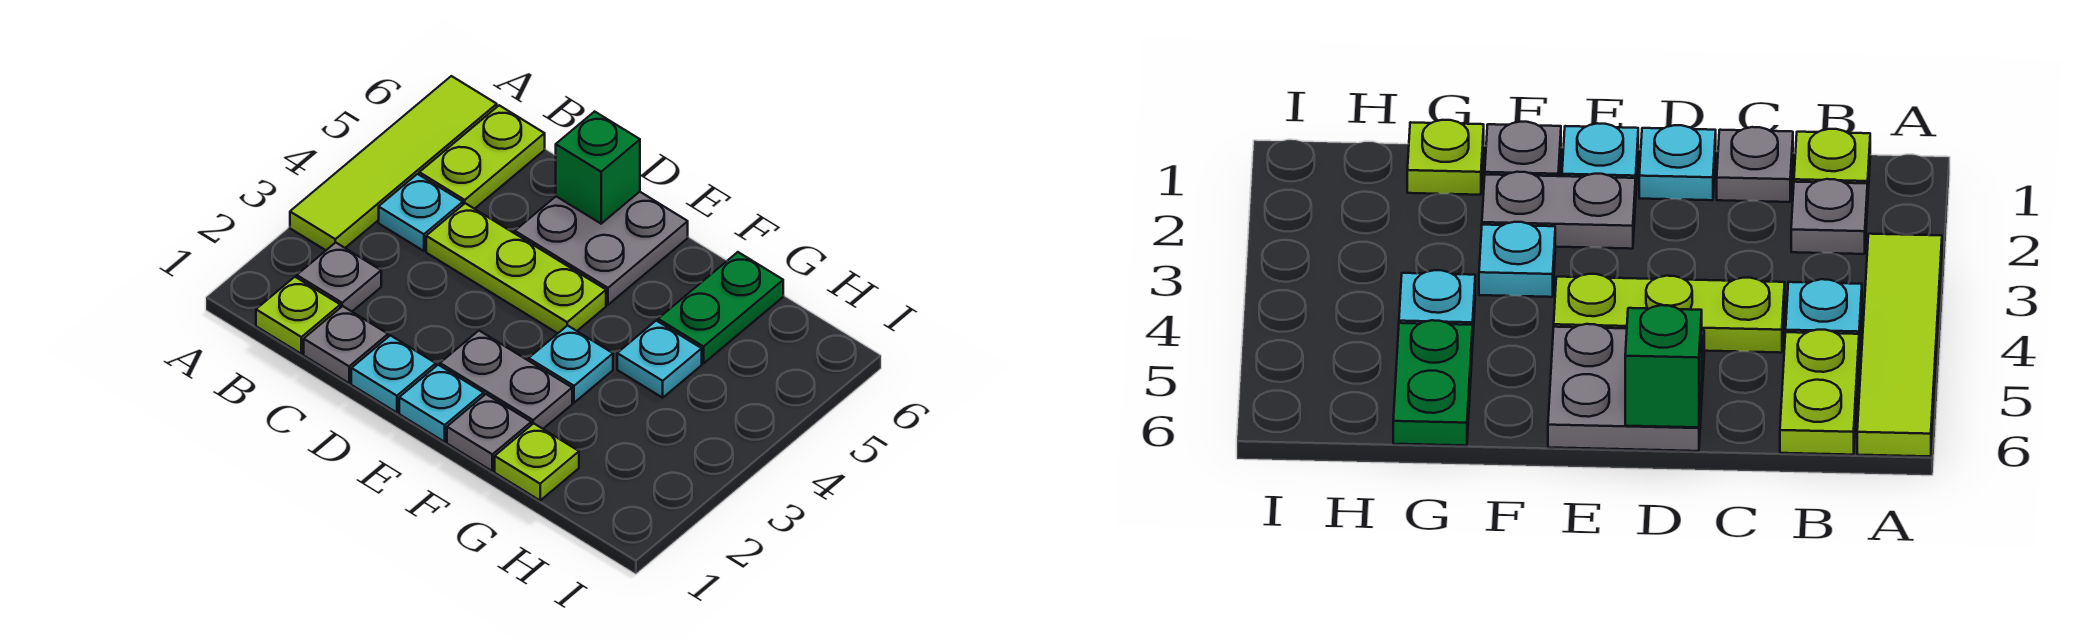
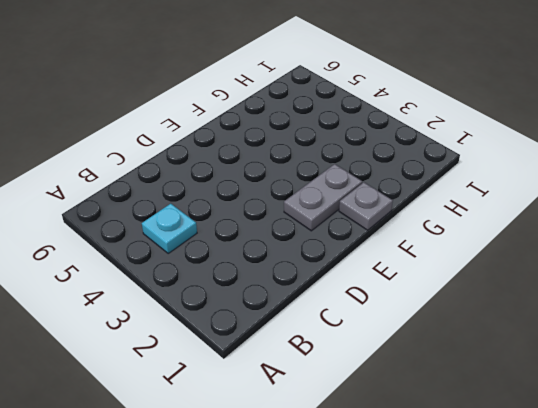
none -> lime tile A3:A6 level 1
none -> lime plate B1 level 1
none -> grey plate B2 level 1

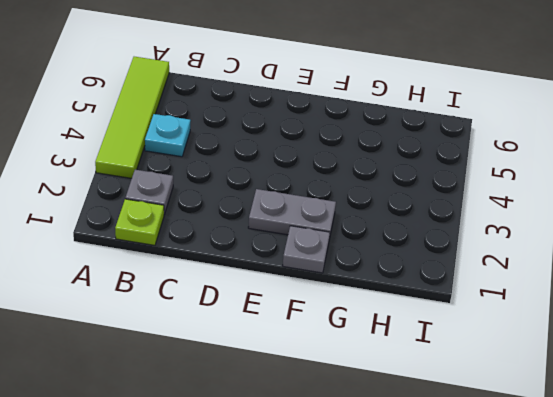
none -> lime plate B5:B6 level 1
none -> grey plate C1 level 1
none -> lime plate C4:E4 level 1

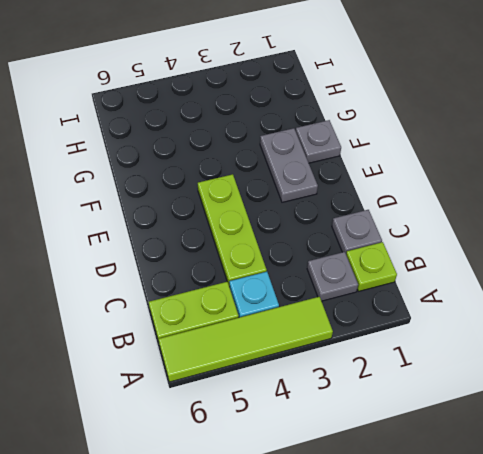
none -> cyan plate D1 level 1
none -> grey plate D5:E6 level 1
none -> cyan plate E1 level 1

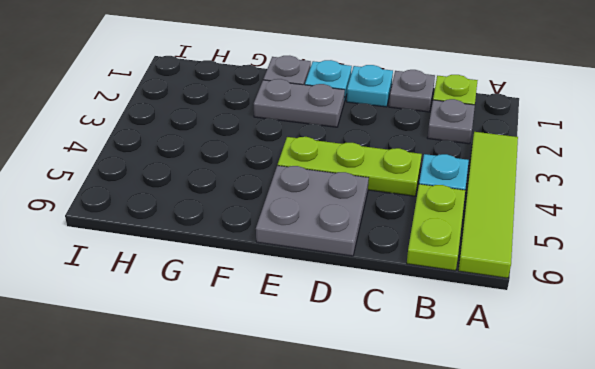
none -> cyan plate F3 level 1
none -> lime plate G1 level 1
none -> cyan plate G4 level 1

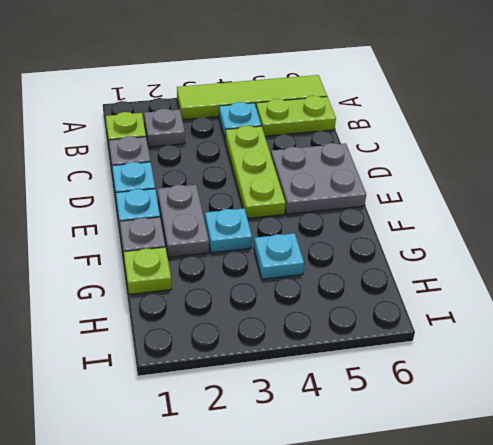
none -> green plate G5:G6 level 1
none -> green brick D6 level 2

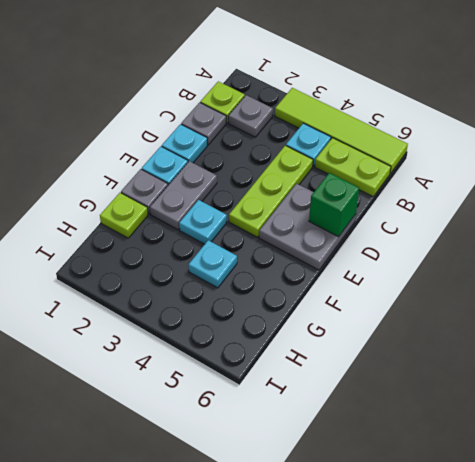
none -> green plate G5:G6 level 1

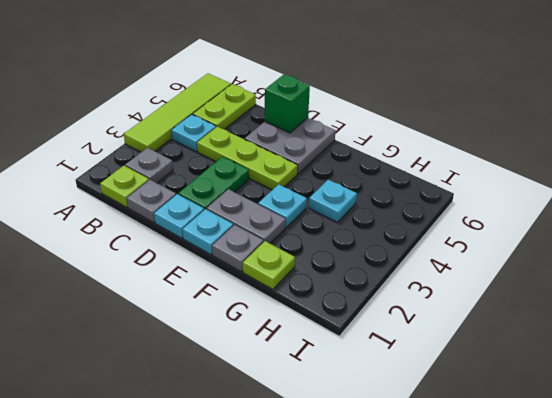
green plate D2:D3 level 1 -> green plate G5:G6 level 1

